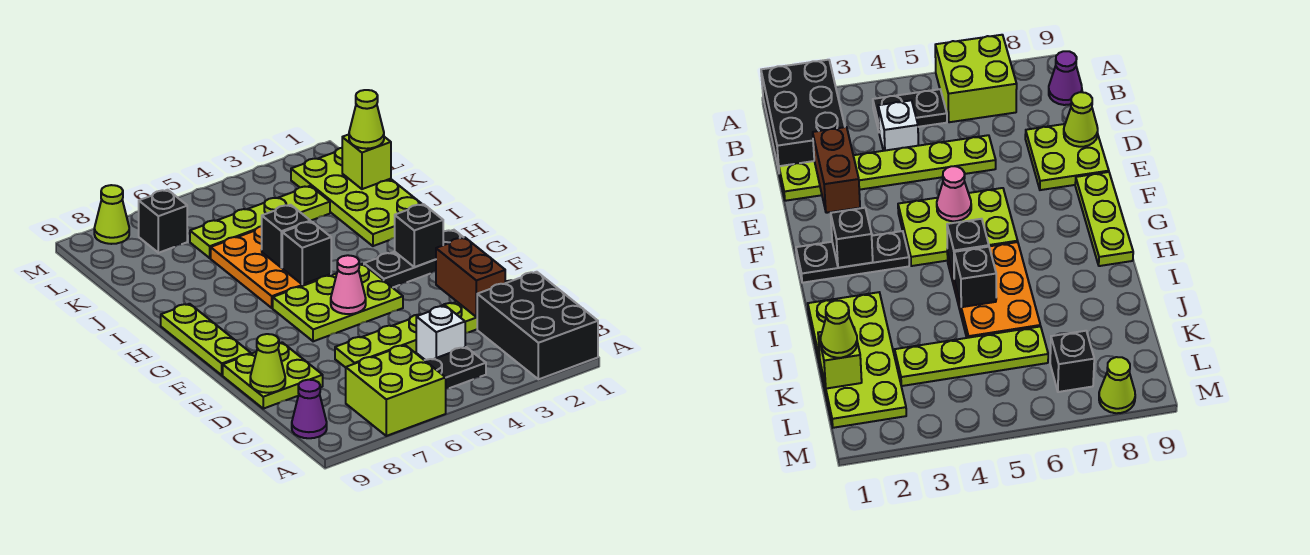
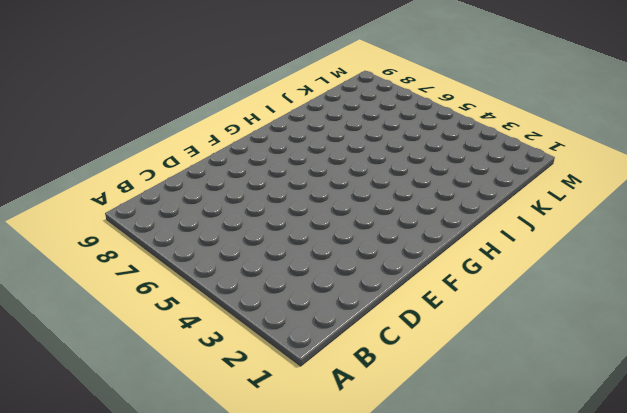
none -> black brick A1:C2 level 1
none -> lime brick A6:B7 level 1
none -> black plate B4:B5 level 1

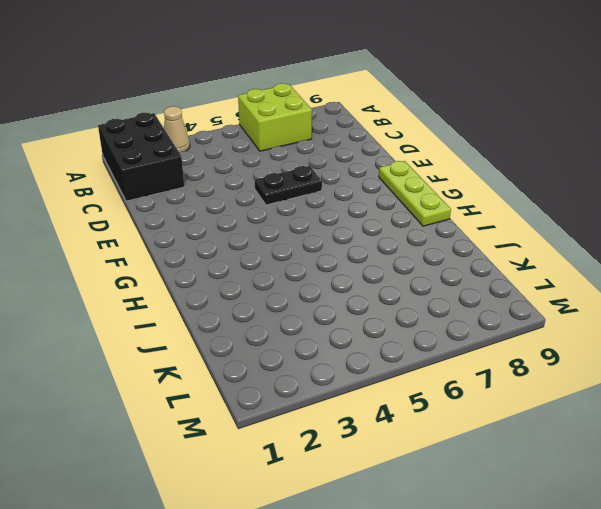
tan cone A3 level 1 -> none
black plate E5:E6 level 1 -> black plate B4:B5 level 1
none -> purple cone B9 level 1
none -> white brick C4 level 1
none -> lime plate D1:D6 level 1

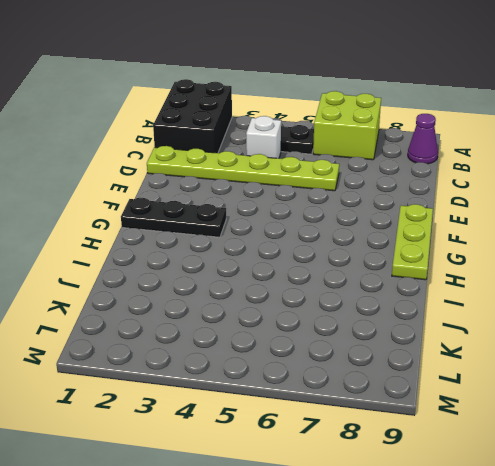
none -> lime plate D8:E9 level 1
none -> lime plate F4:G6 level 1
none -> orange plate H5:J6 level 1

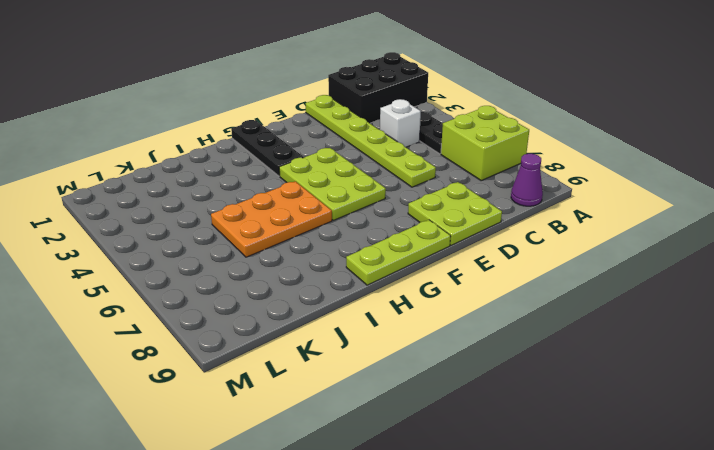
none -> lime plate I1:L2 level 1
none -> lime plate K3:K6 level 1
none -> black brick L7 level 1

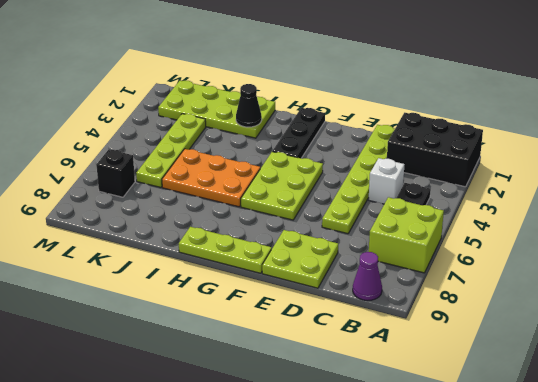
black cone I2 level 2 -> none
none -> lime cone M8 level 1
none -> brown brick D2:E2 level 2
none -> lime cone D9 level 2

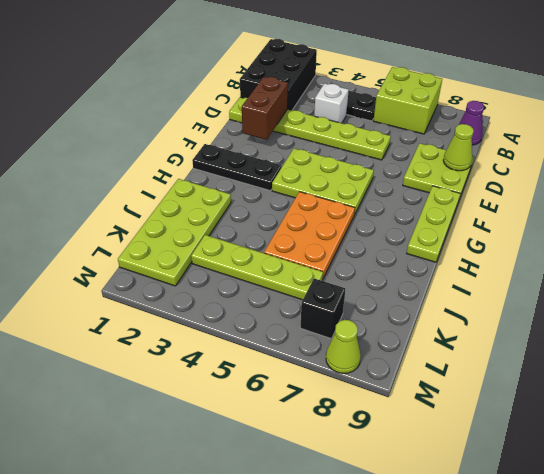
none -> pink cone F5 level 2
none -> black brick G2 level 2
none -> black brick H5 level 2

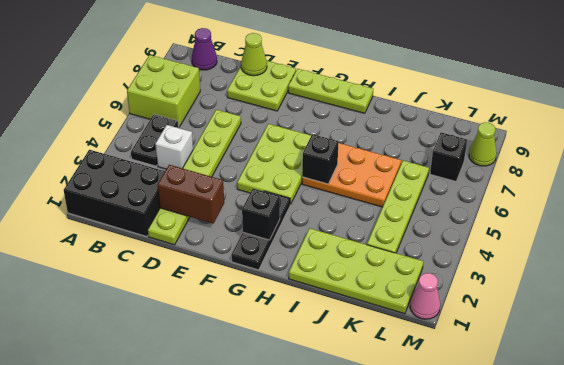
pink cone M1 level 1 -> pink cone F5 level 2
none -> black brick I5 level 2
none -> lime brick K1 level 2
none -> lime cone K1 level 3

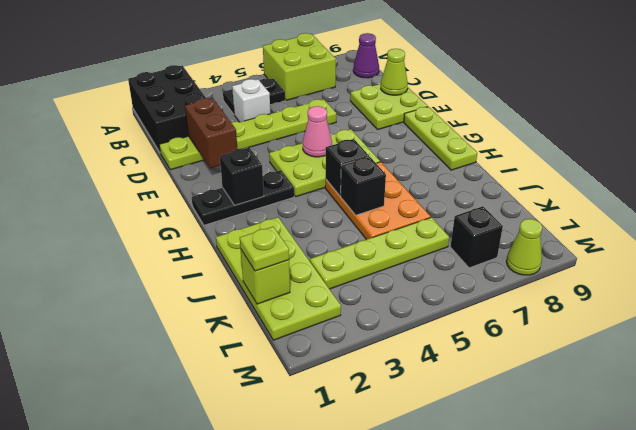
lime plate K1 level 3 -> lime cone K1 level 3

